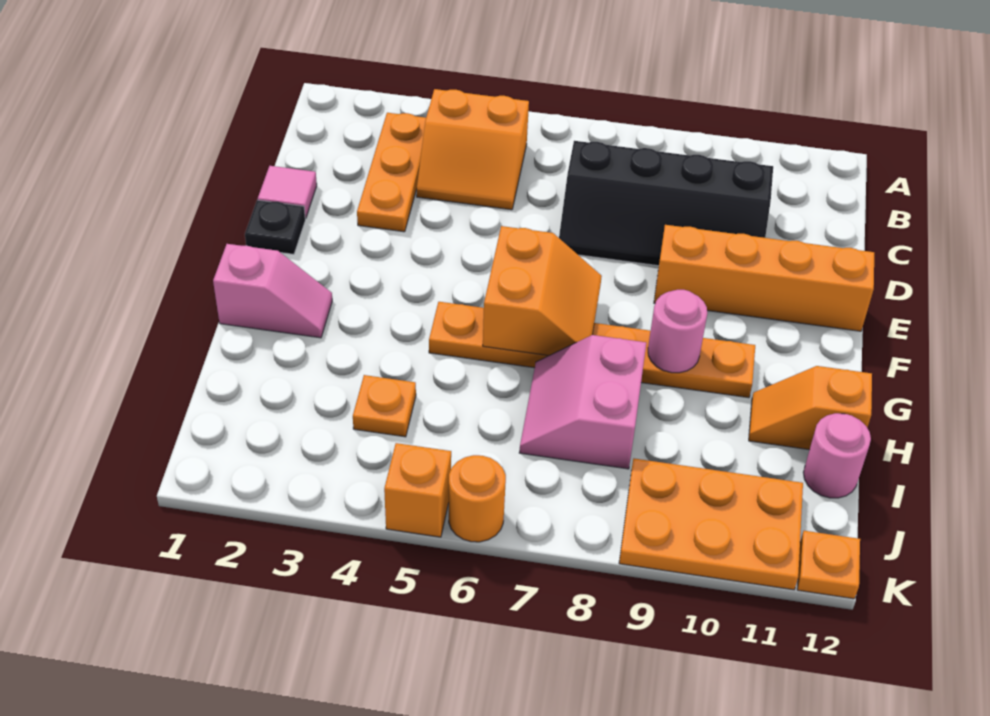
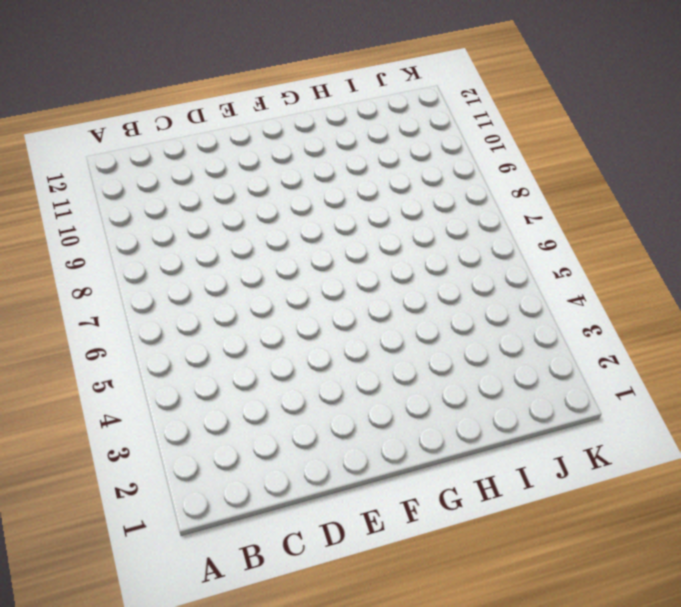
none -> orange plate B3:D3 level 1
none -> orange slope B4:C5 level 1 top B
none -> black slope C7:D10 level 1 top C

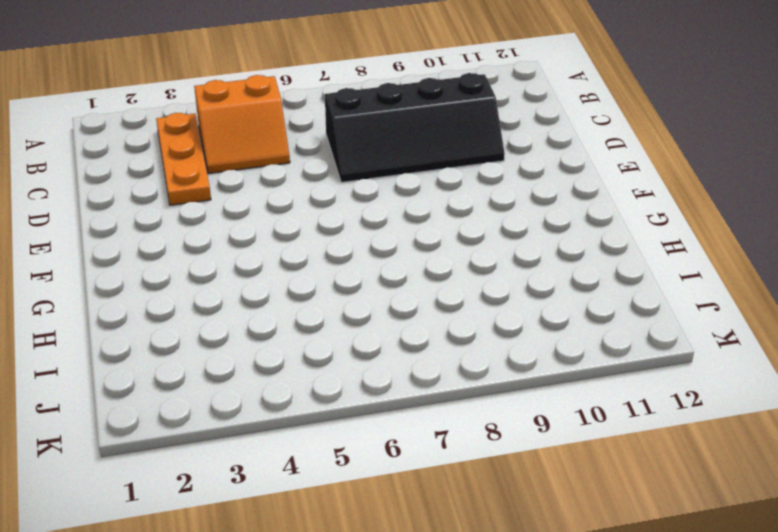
none -> pink tile D1 level 1
none -> black plate E1 level 1
none -> orange brick E9:E12 level 1

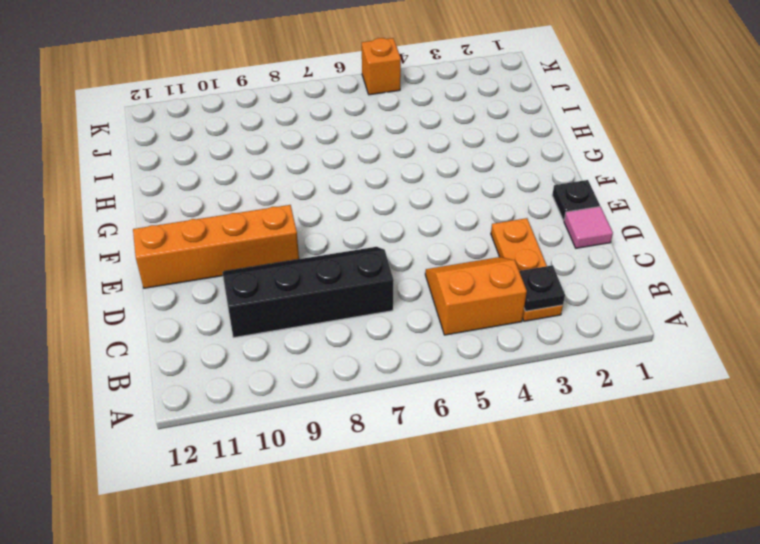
black plate B3 level 2 -> none
none -> pink slope G1:G2 level 1 top 1
none -> orange plate G5:G10 level 1
none -> pink slope H7:I8 level 1 top 8

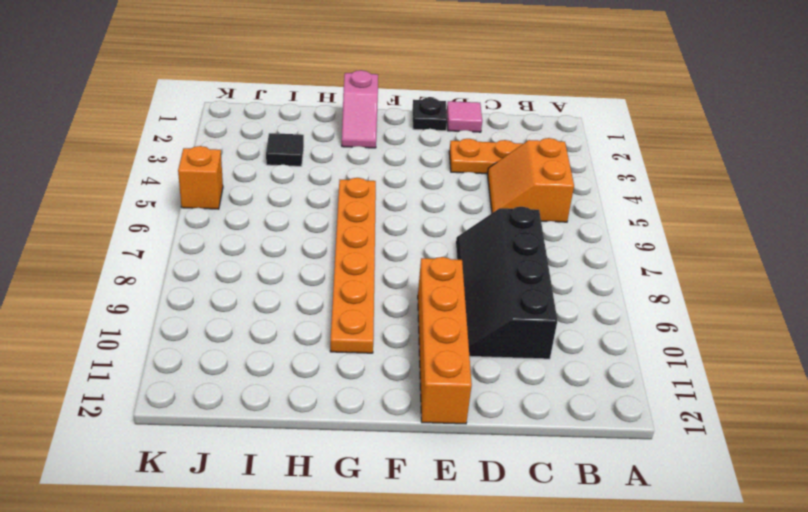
black tile I3 level 1 -> none
none -> pink slope H7:I8 level 1 top 8
none -> orange slope H11:H12 level 1 top 12
none -> orange plate I4 level 1

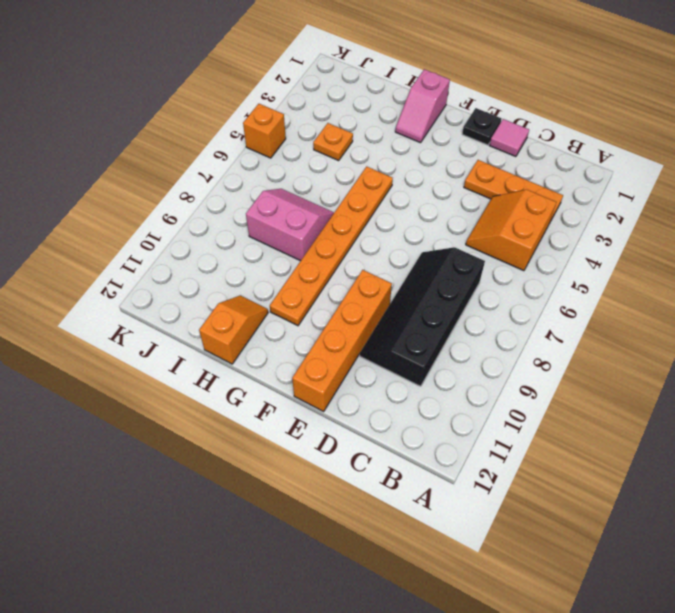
none -> pink round brick I12 level 1
none -> orange plate J9:K11 level 1
none -> orange round brick K6 level 1

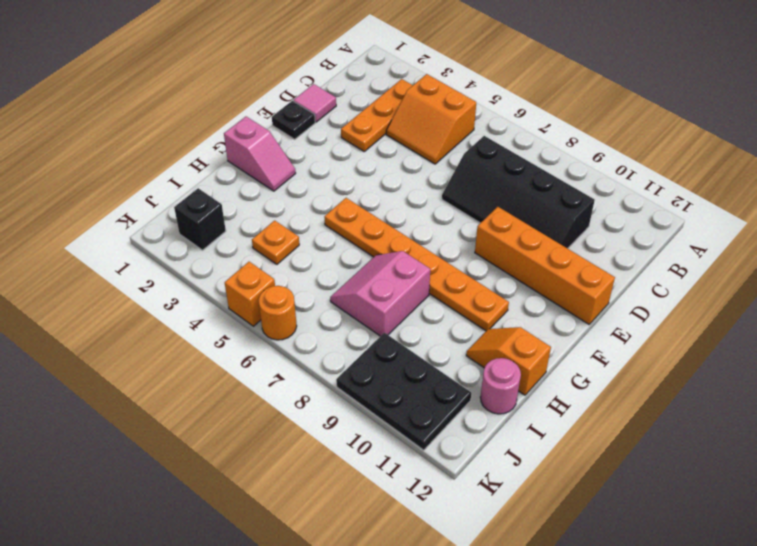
black brick J2 level 1 -> none
black plate J9:K11 level 1 -> orange plate J9:K11 level 1
none -> orange plate K12 level 1
none -> orange slope F6:G7 level 2 top 6
none -> pink round brick G9 level 2

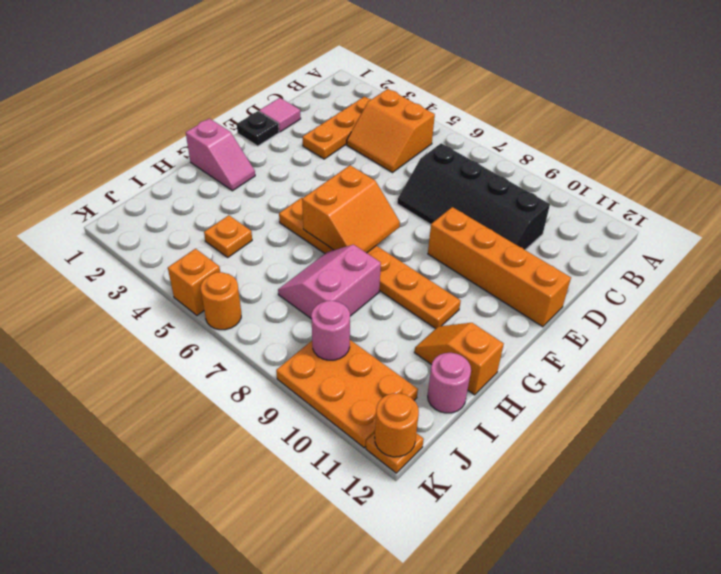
pink round brick J9 level 2 -> pink round brick G9 level 2
orange round brick K12 level 2 -> none

